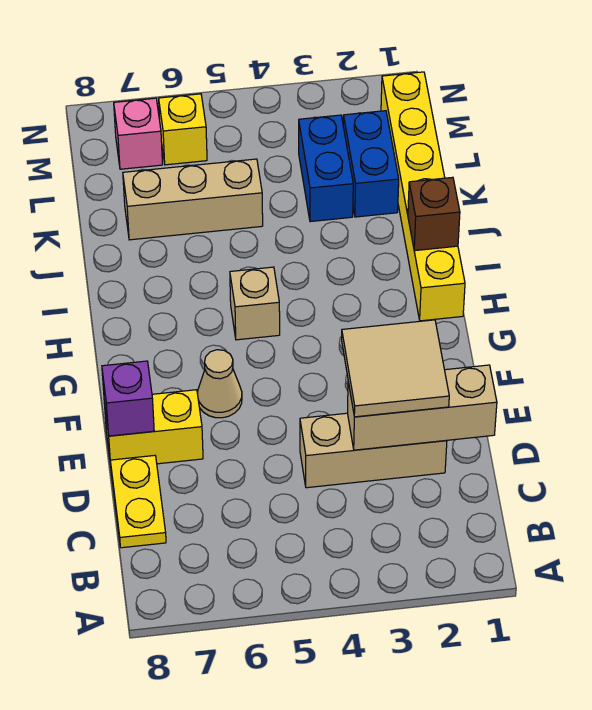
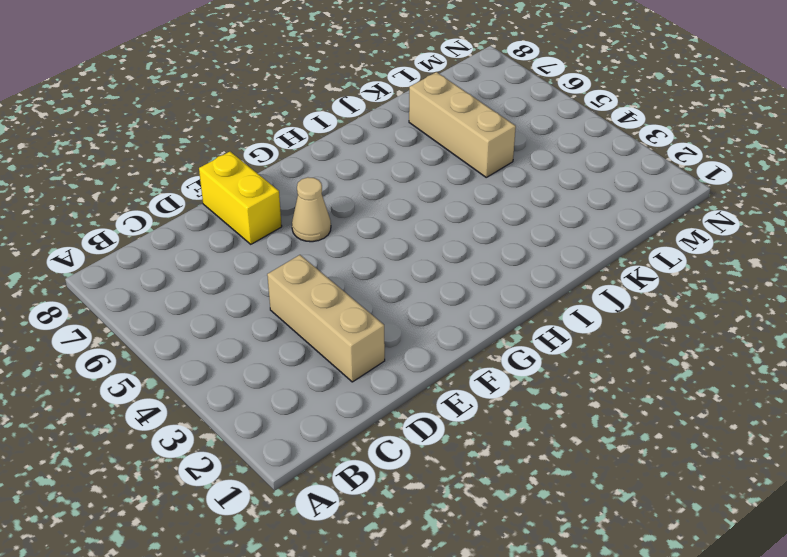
none -> yellow plate C8:D8 level 1
none -> yellow brick H1:M1 level 1
none -> tan brick H5 level 1

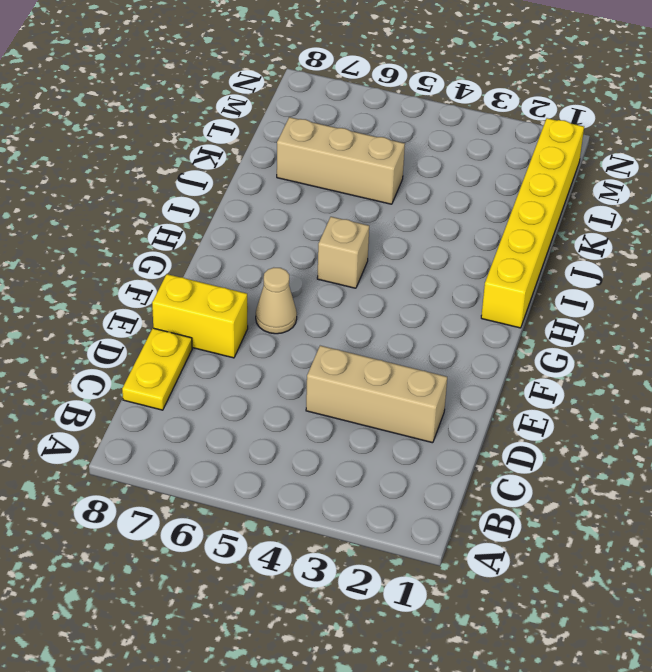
none -> blue brick K2:L2 level 1
none -> blue brick K3:L3 level 1
none -> yellow brick M6 level 1

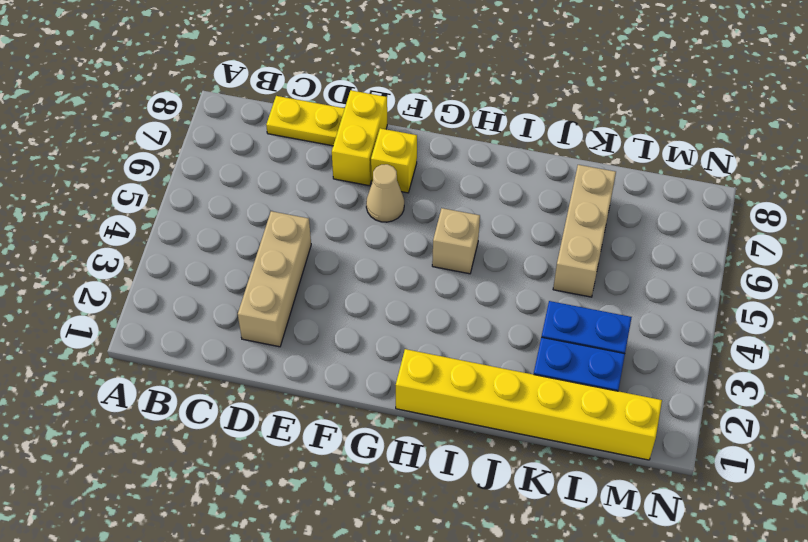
yellow brick F7 level 1 -> yellow brick M6 level 1
none -> pink brick M7 level 1
none -> tan brick D1:D3 level 2
none -> purple brick E8 level 2

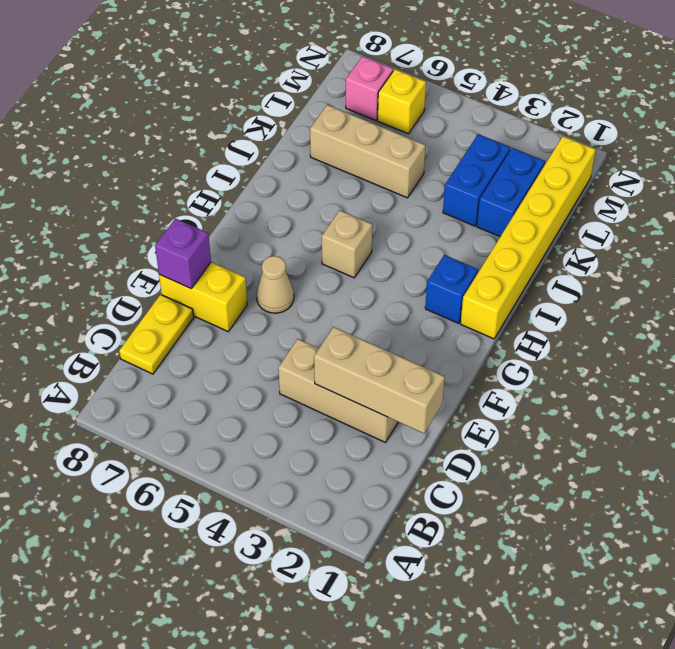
blue brick H2 level 1 -> none
none -> brown brick I1 level 2
none -> tan tile D2:E3 level 3

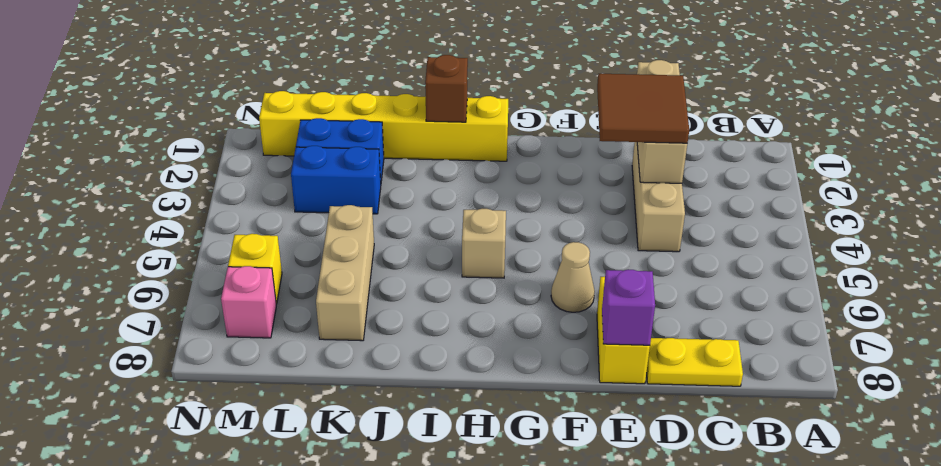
brown tile D2:E3 level 3 -> tan tile D2:E3 level 3

